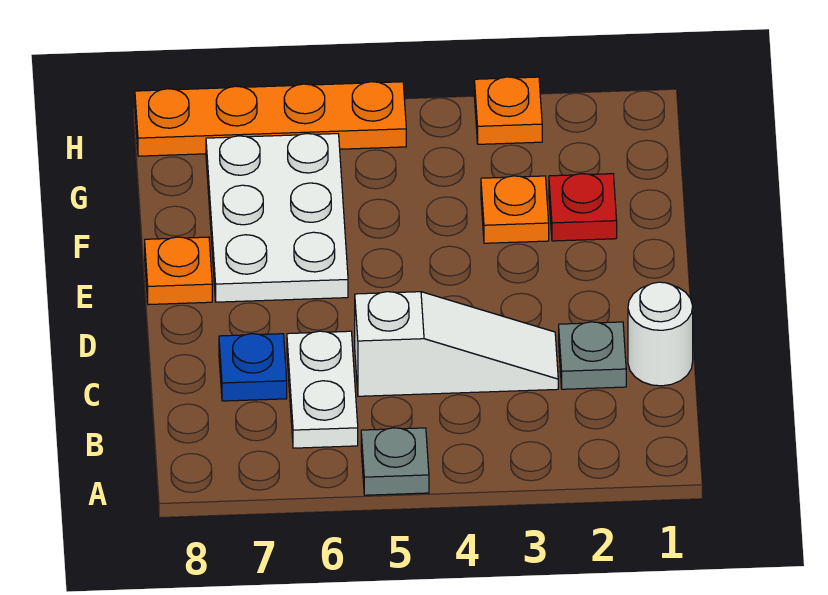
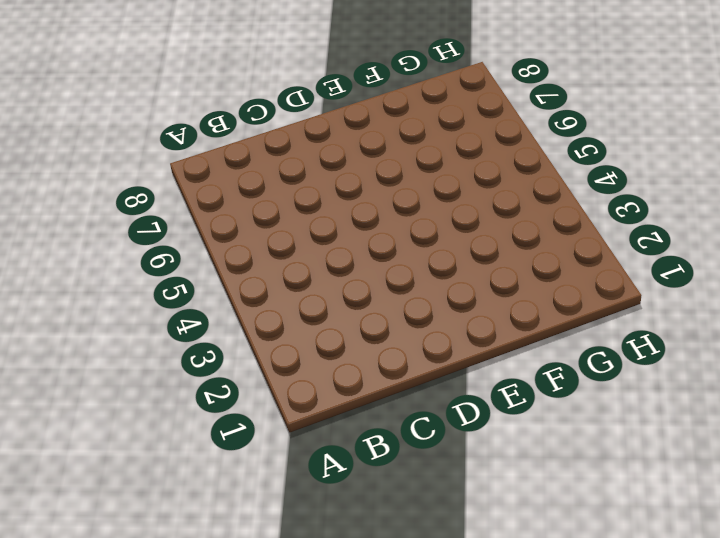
none -> grey plate A5 level 1
none -> white plate B6:C6 level 1
none -> white round brick C1 level 1

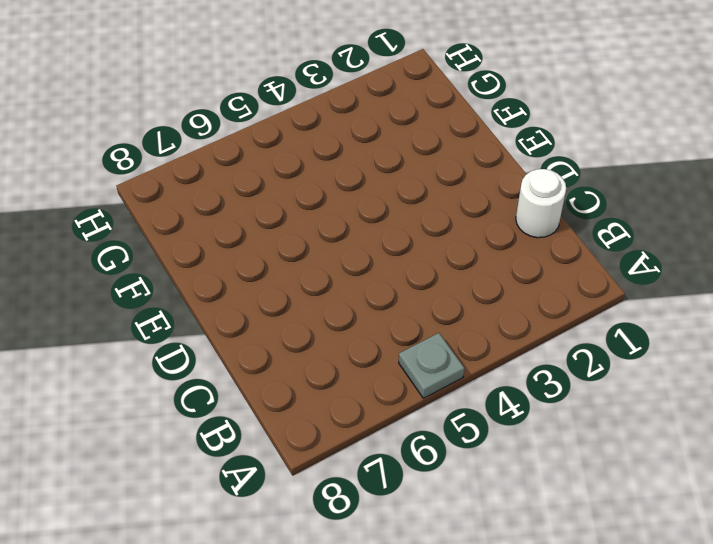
none -> white plate B6:C6 level 1
none -> grey plate C2 level 1
none -> white slope C3:C5 level 1 top 5

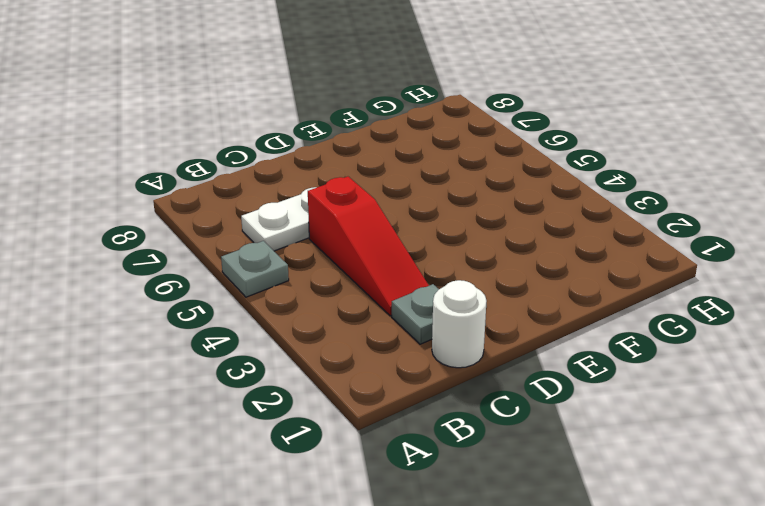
red slope C3:C5 level 1 top 5 -> white slope C3:C5 level 1 top 5
none -> blue plate C7 level 1
none -> white plate E6:G7 level 1
none -> orange plate E8 level 1

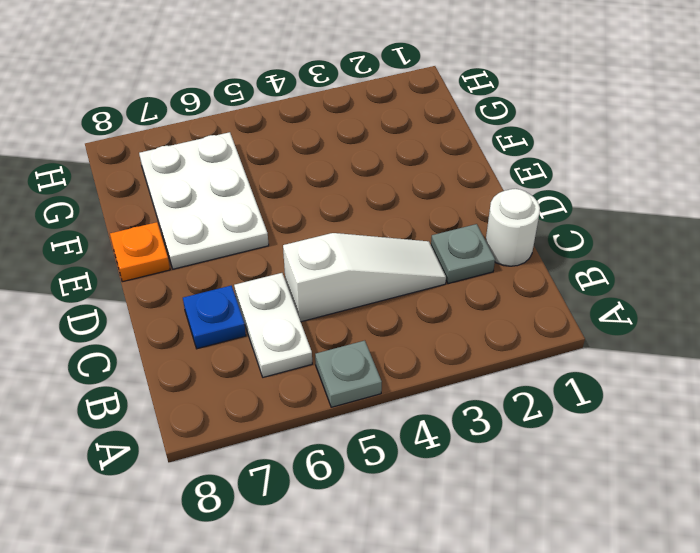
none -> red plate F2 level 1
none -> orange plate F3 level 1
none -> orange plate H3 level 1

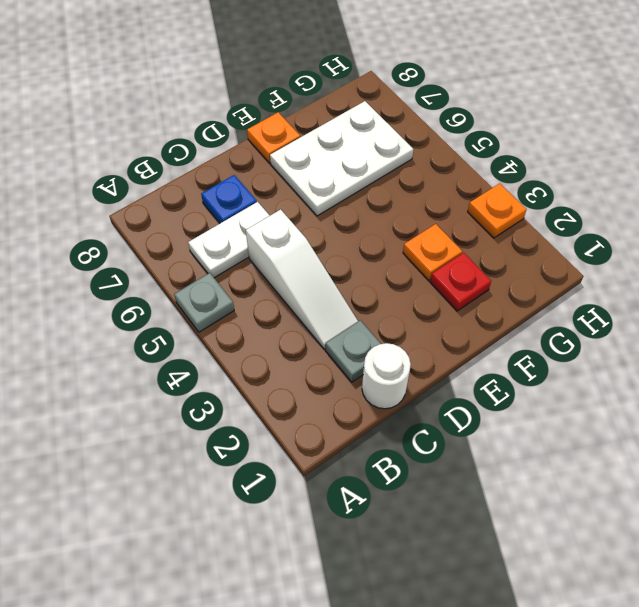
none -> orange plate H5:H8 level 1

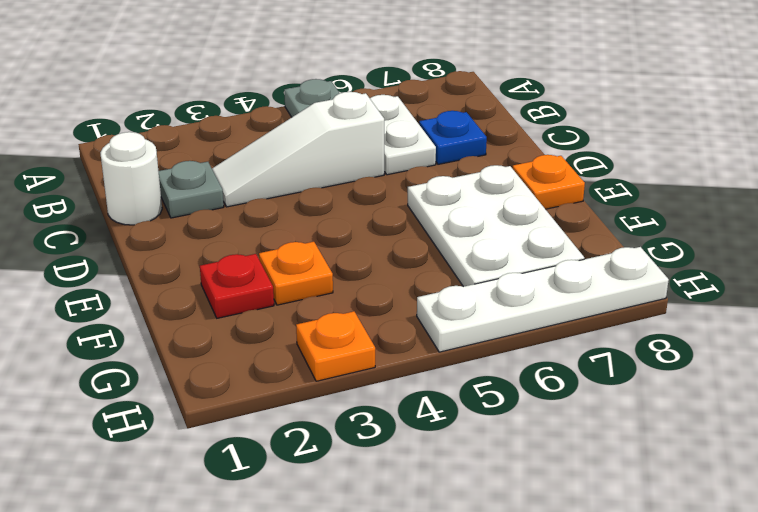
white plate H5:H8 level 1 -> orange plate H5:H8 level 1

